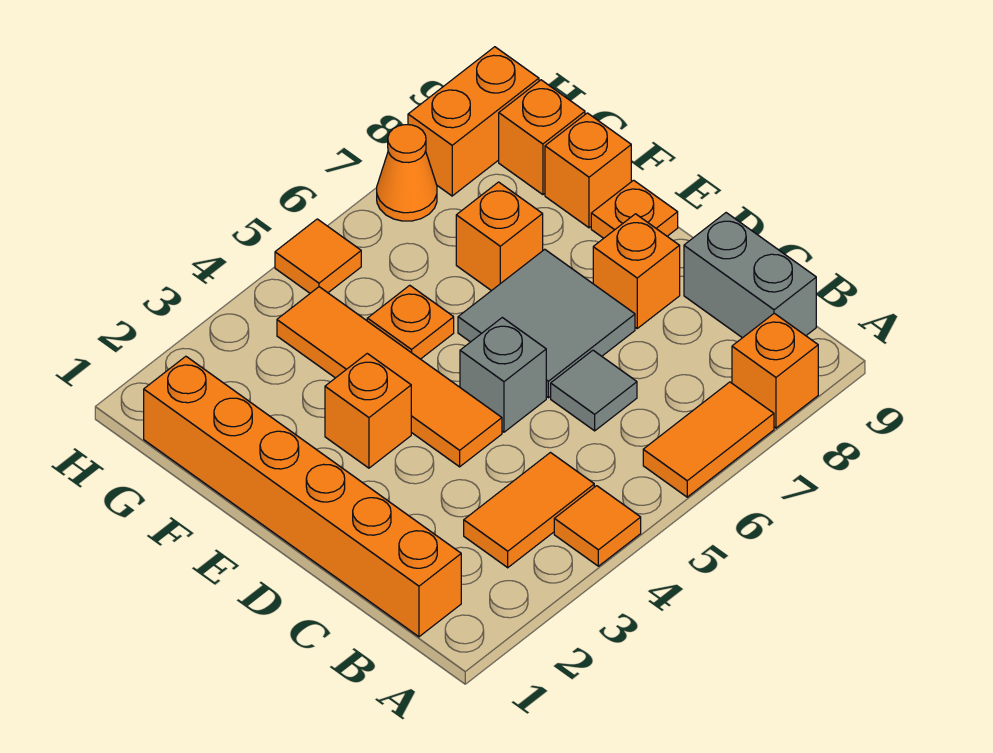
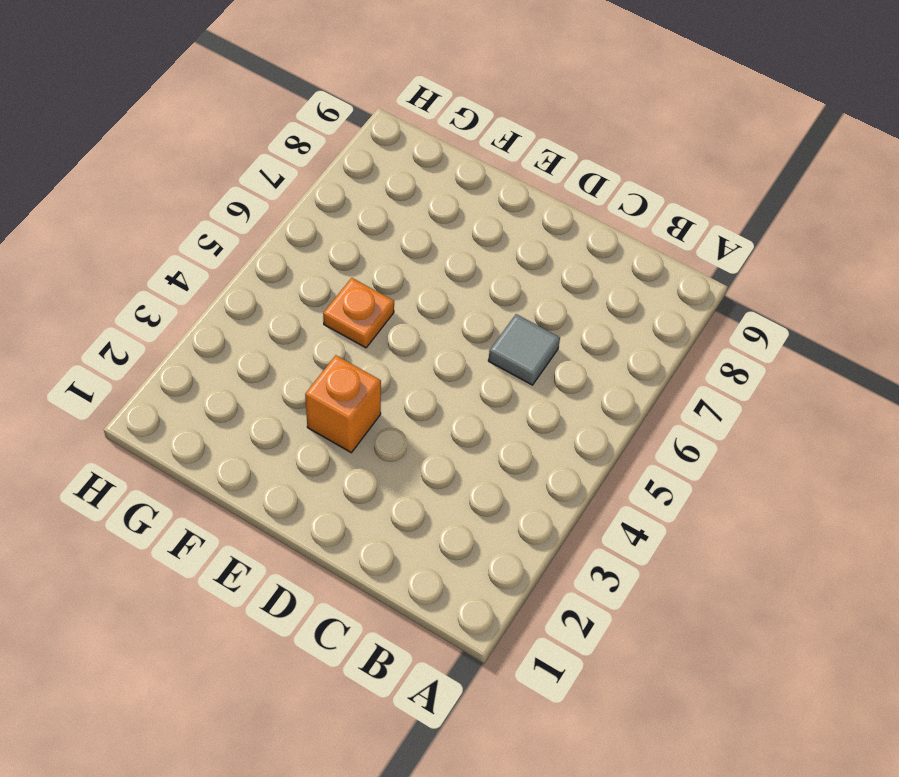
none -> orange tile A4 level 1
none -> orange tile A6:A7 level 1
none -> orange brick A8 level 1

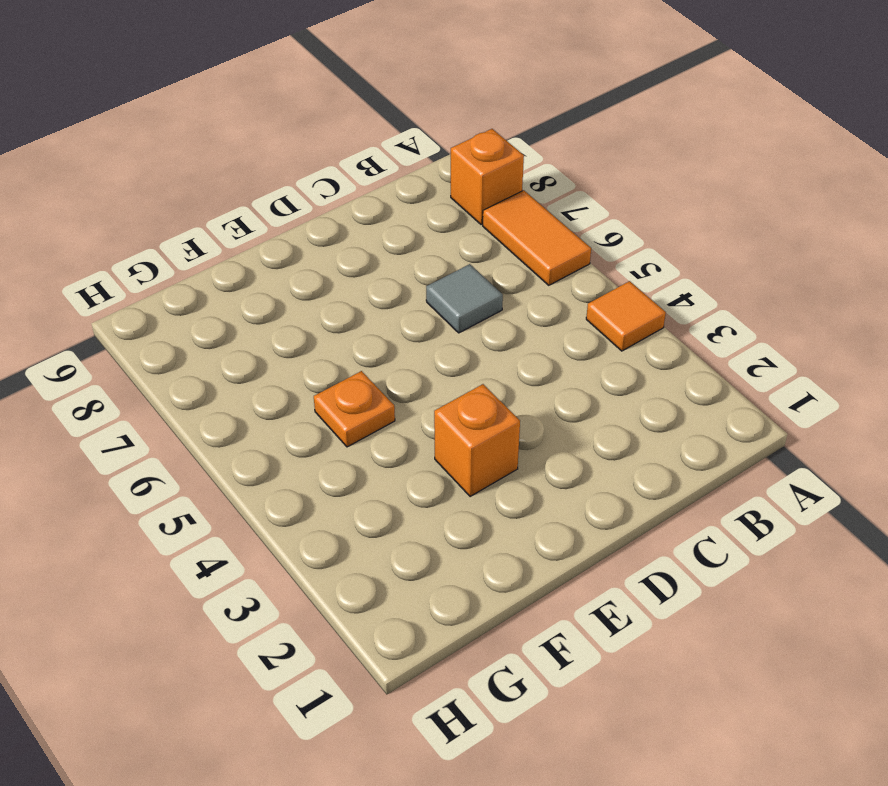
none -> orange brick B1:G1 level 1
none -> orange tile B3:B4 level 1
none -> grey brick B9:C9 level 1

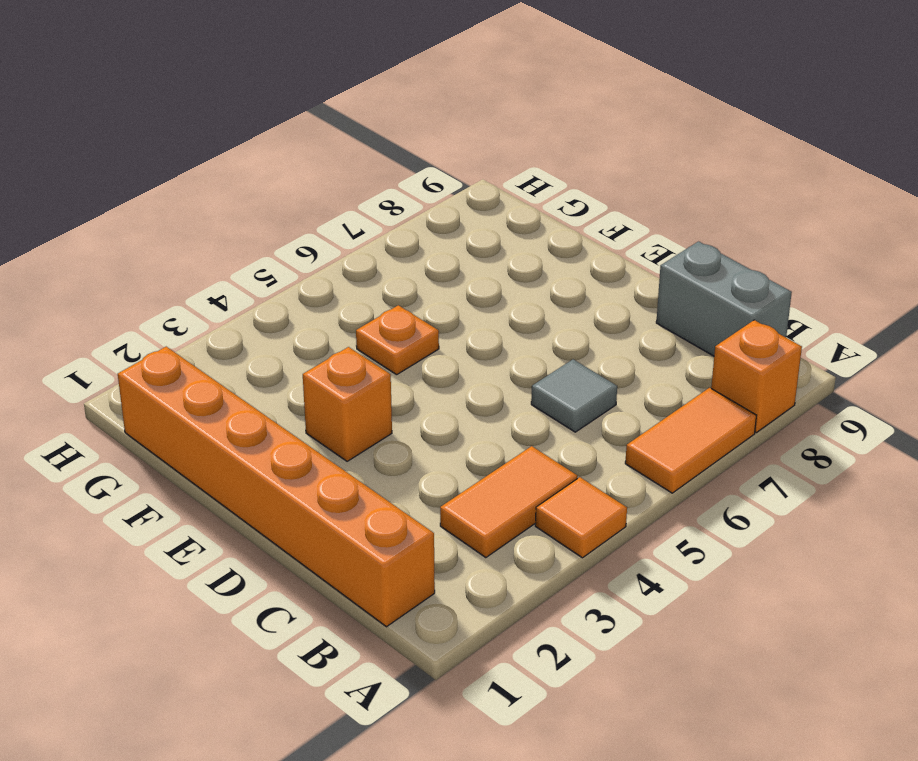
none -> orange tile D4:G4 level 1
none -> grey brick D5 level 1
none -> grey tile D6:E7 level 1

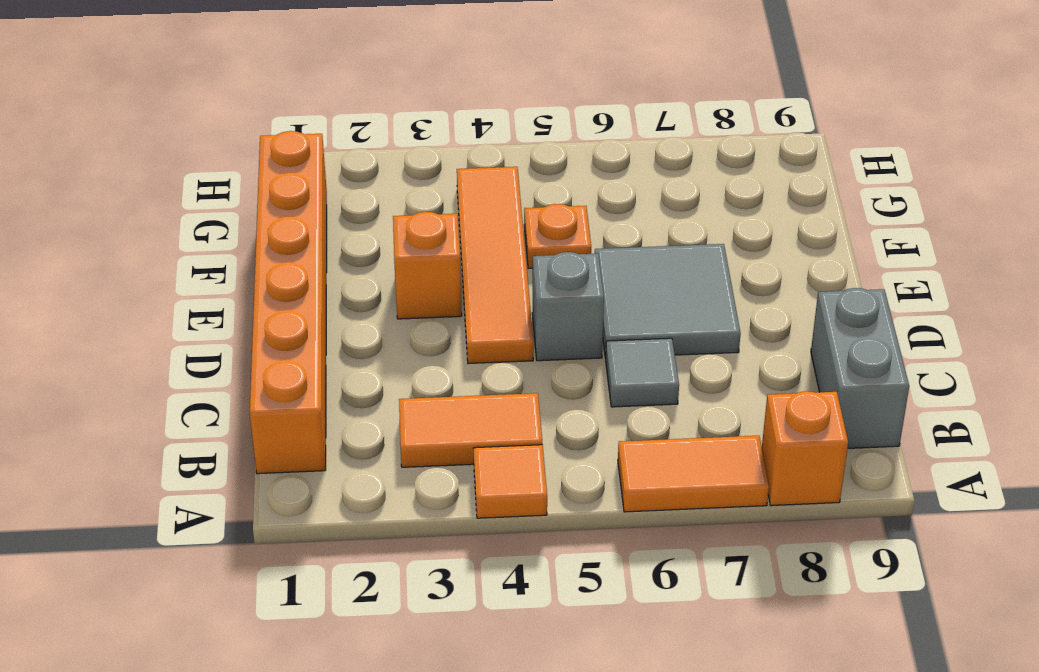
none -> orange brick D8 level 1
none -> orange plate E9 level 1
none -> orange brick F7 level 1

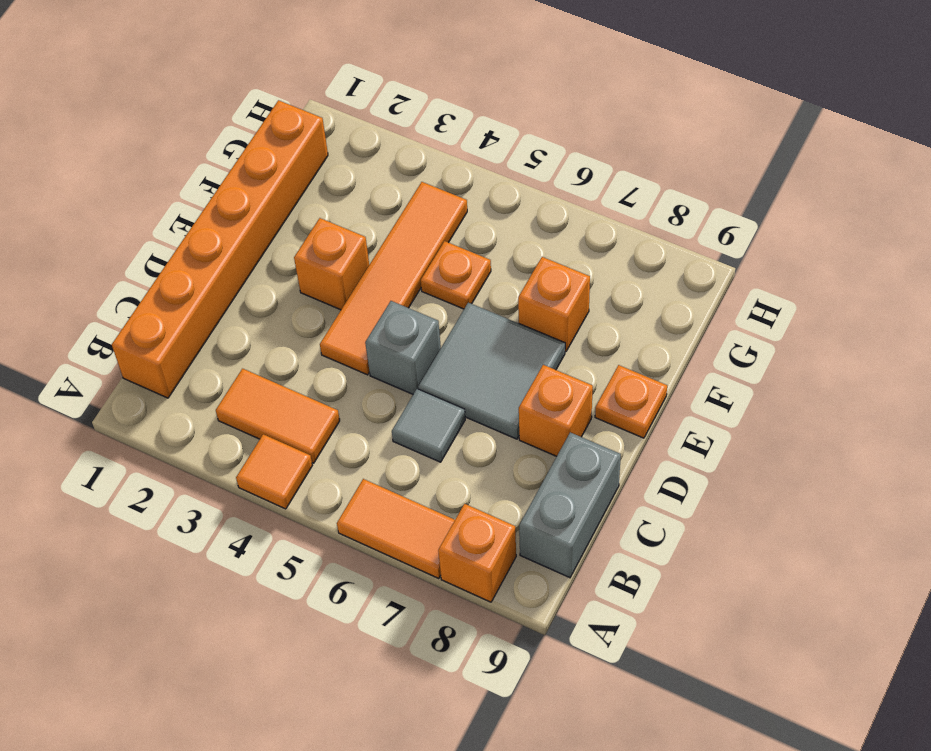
none -> orange brick F9 level 1
none -> orange brick G9 level 1
none -> orange tile H5 level 1

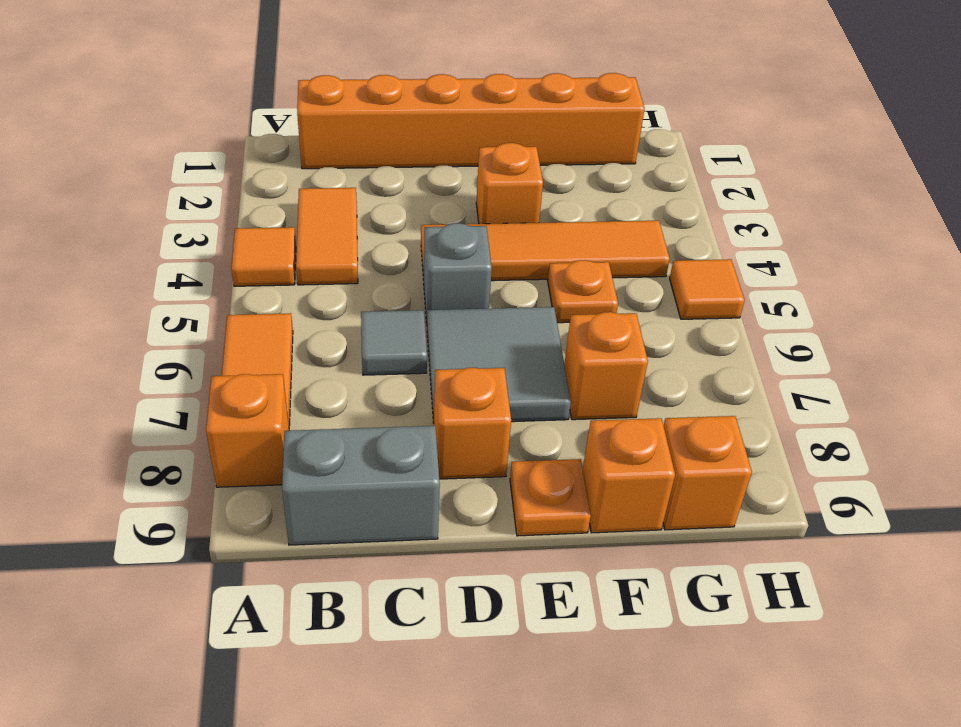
none -> orange cone H7 level 1
none -> orange brick H8:H9 level 1

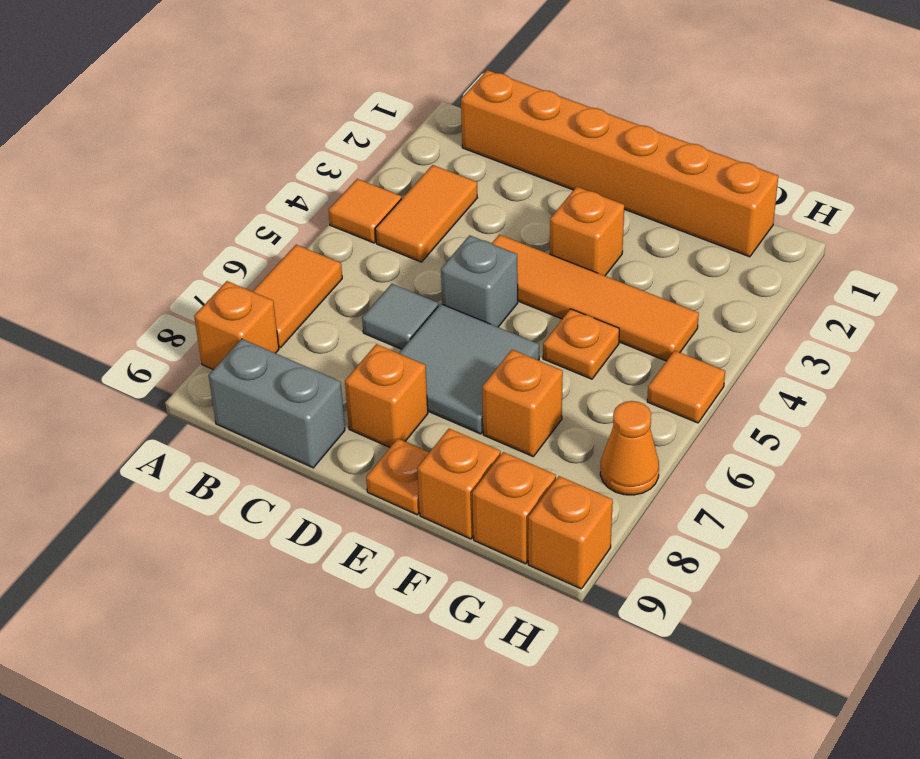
orange brick H9 level 1 -> orange brick H8:H9 level 1

